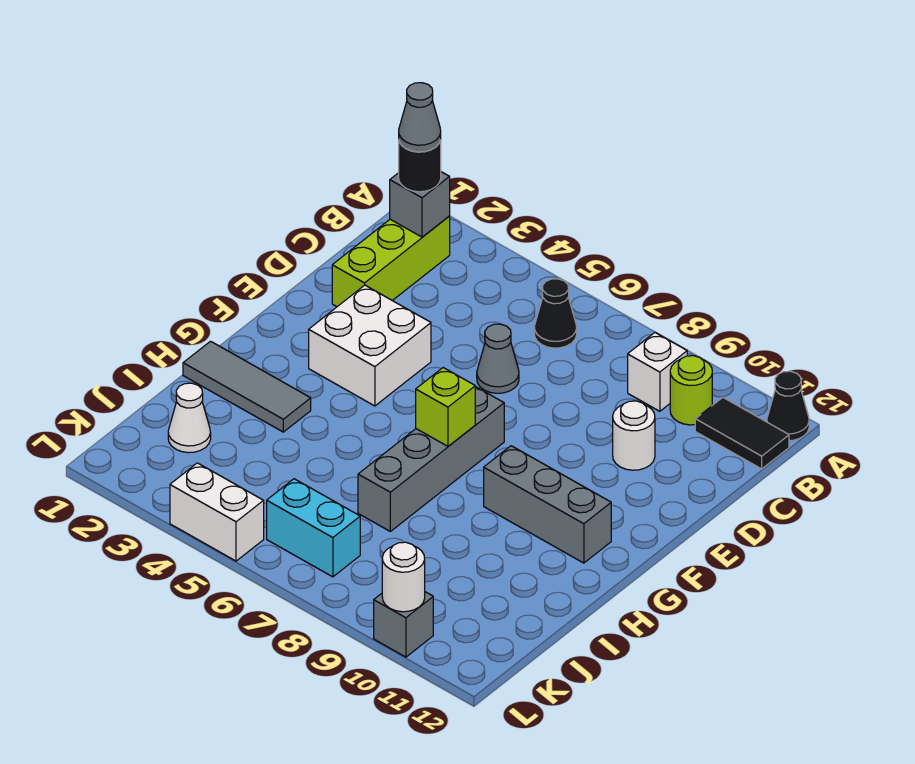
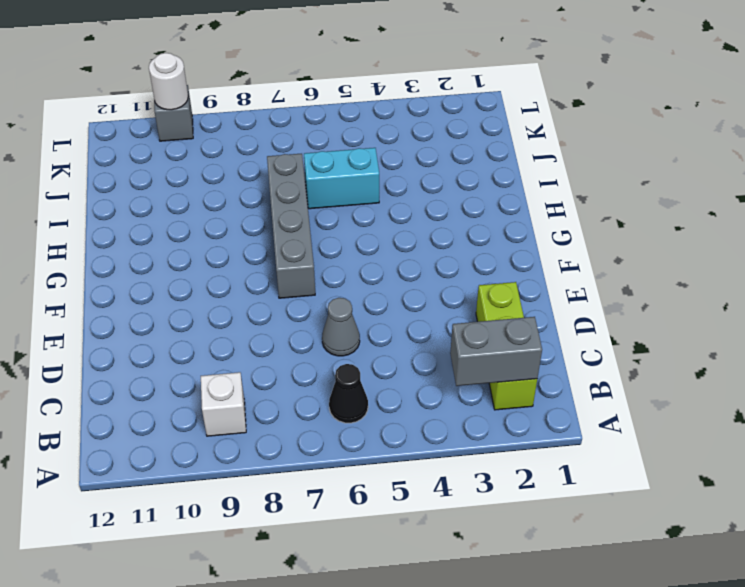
grey brick B2:B3 level 2 -> grey brick B2 level 2
cyan brick I5:I6 level 1 -> cyan brick K6:K7 level 1
none -> black cone A12 level 1
none -> lime round brick B10 level 1
none -> black tile B11:B12 level 1

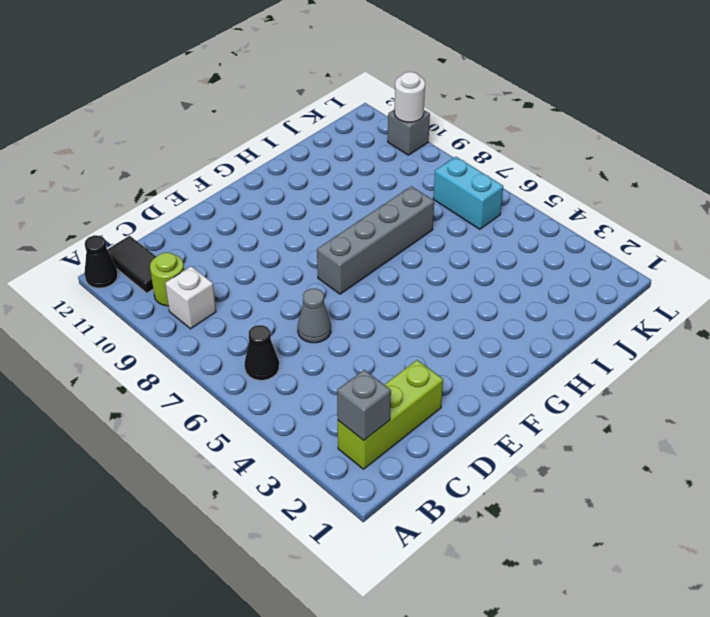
none -> white round brick D10 level 1
none -> white brick E3:F4 level 1
none -> grey brick G9:G11 level 1

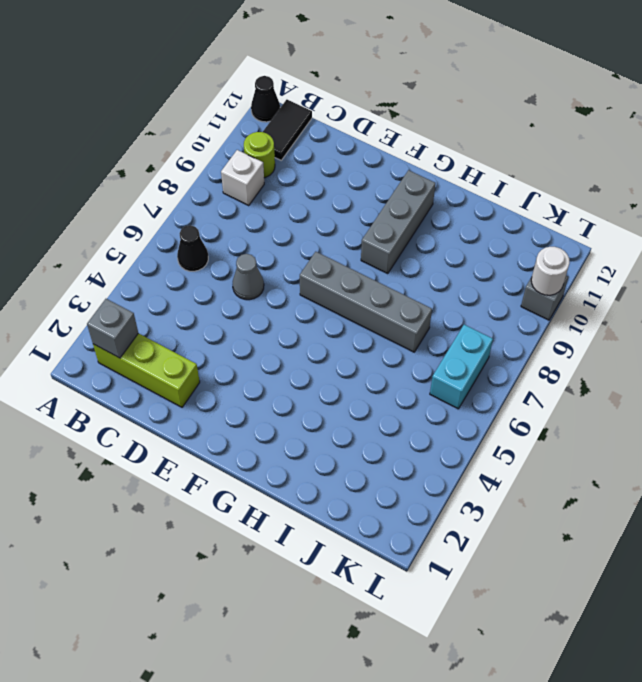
none -> white round brick D10 level 1
none -> white brick E3:F4 level 1
none -> grey tile H1:H3 level 1

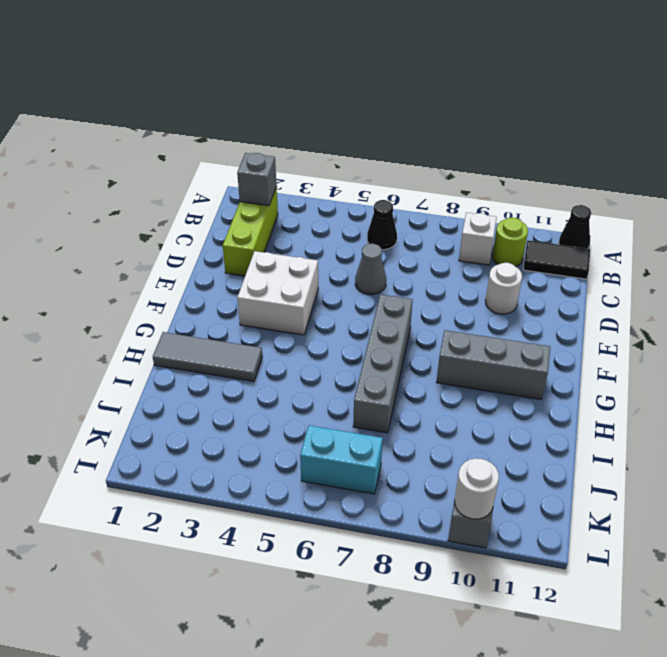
none -> white cone J2 level 1
none -> white brick L4:L5 level 1
none -> lime brick G7 level 2

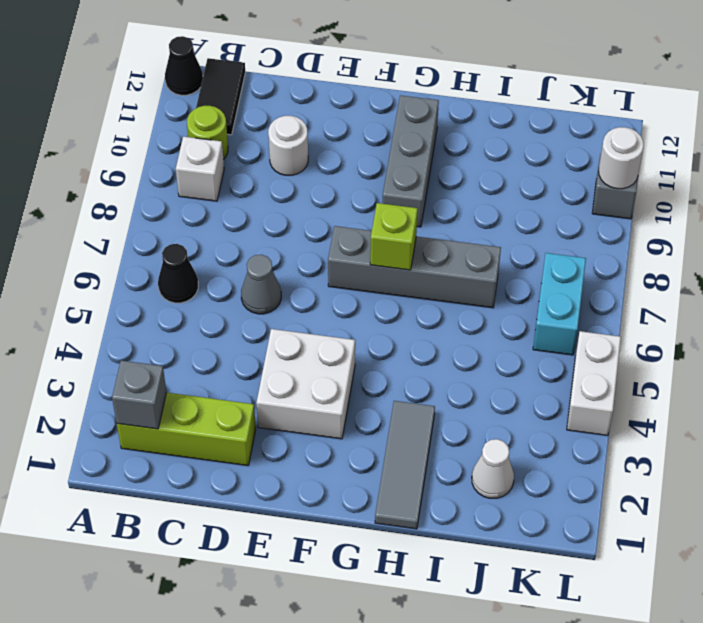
none -> black round brick B2 level 3
none -> grey cone B2 level 4

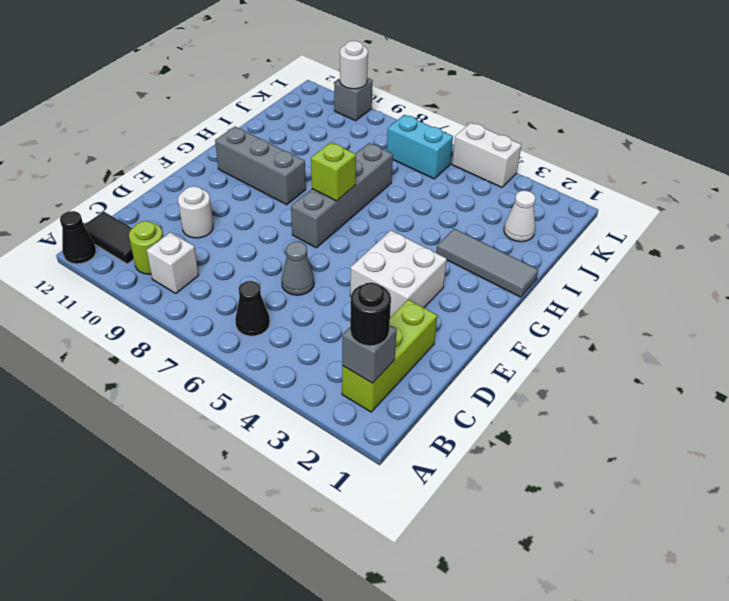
none -> grey cone B2 level 4

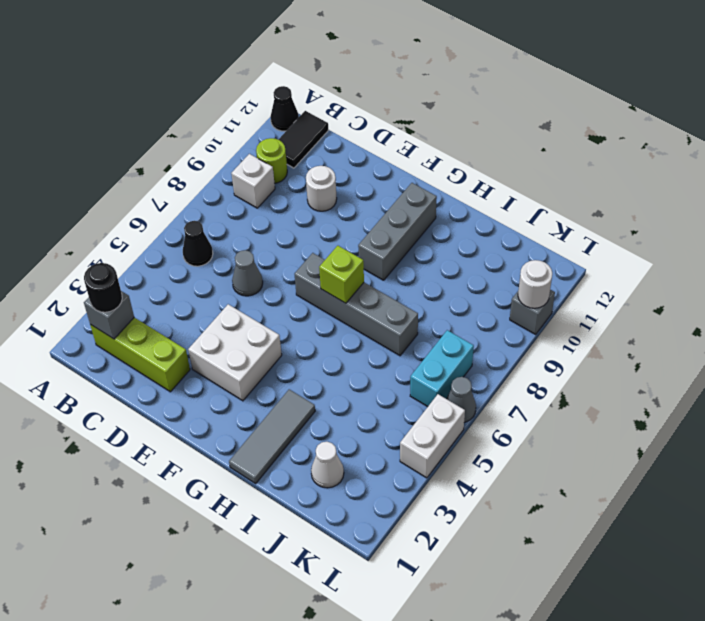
grey cone L6 level 1 -> grey cone B2 level 4

